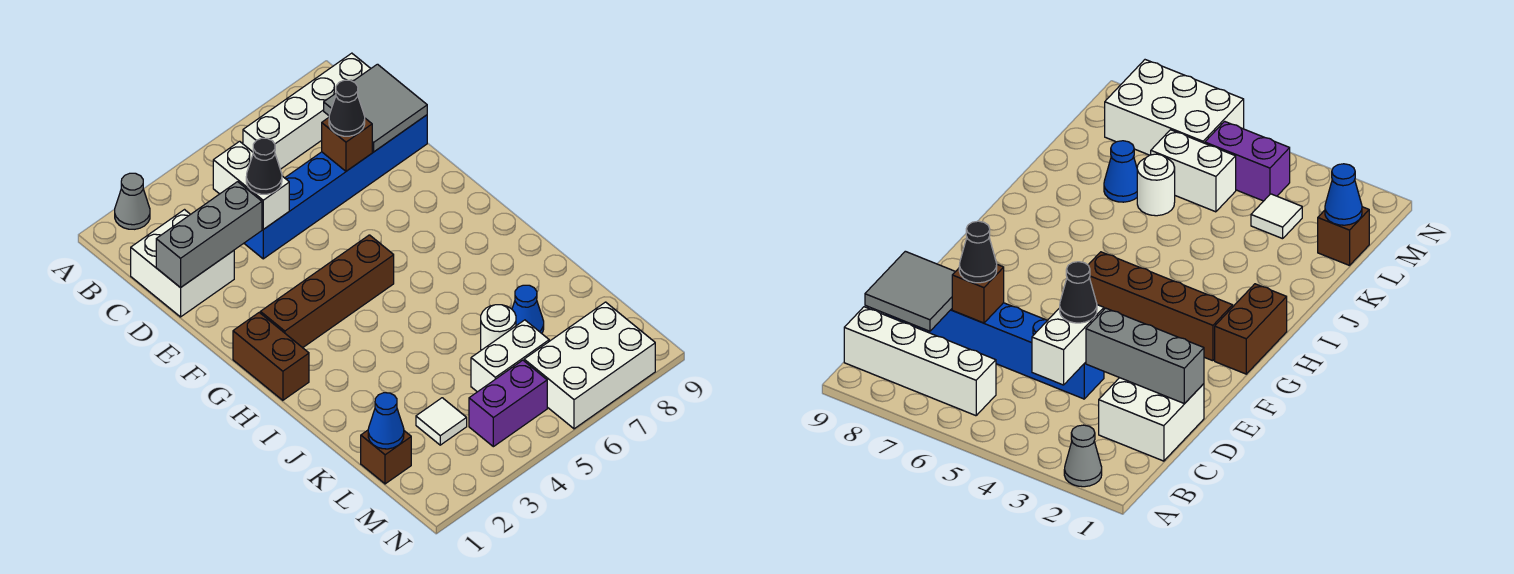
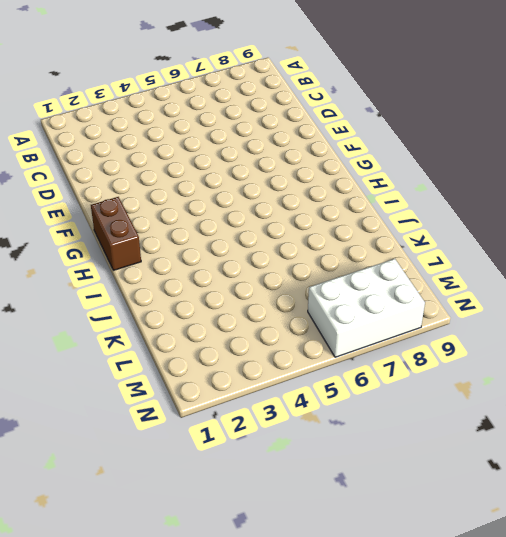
none -> grey cone A2 level 1
none -> white brick B6:B9 level 1
none -> white brick C1:D2 level 1

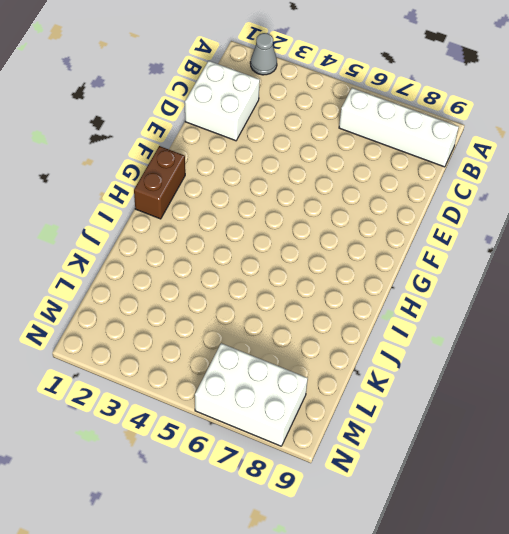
none -> blue brick D4:D9 level 1
none -> brown brick G2:G5 level 1
none -> white round brick K6 level 1

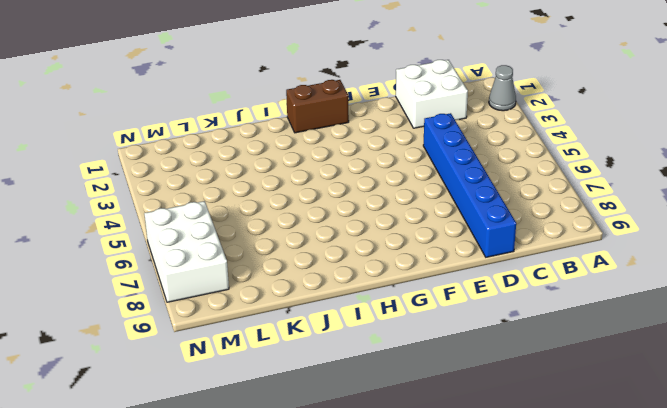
none -> white brick B6:B9 level 1
none -> brown brick G2:G5 level 1
none -> white round brick K6 level 1

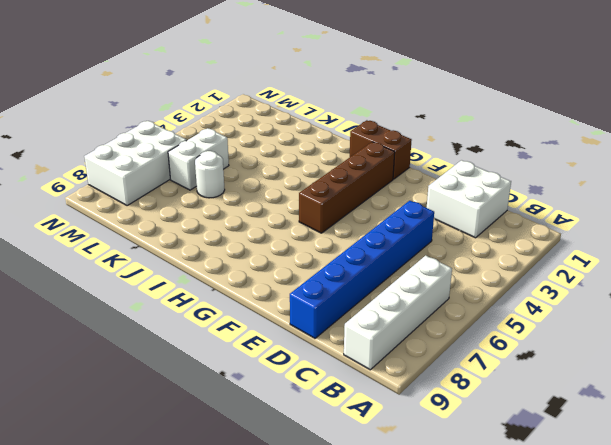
none -> grey cone A2 level 1
none -> blue cone K7 level 1
none -> brown brick L1 level 1

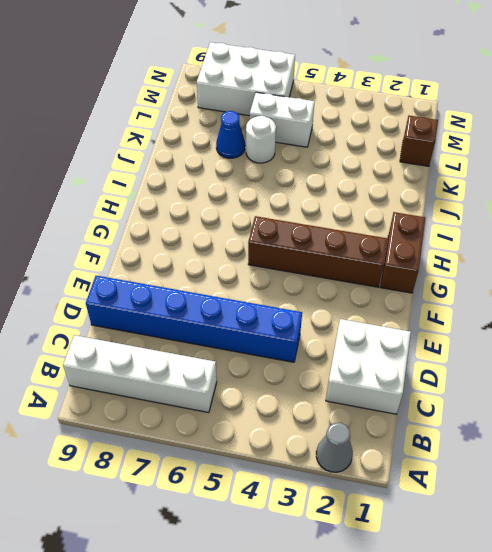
none -> white tile L3 level 1
none -> purple brick M4:M5 level 1
none -> white brick C4:D4 level 2

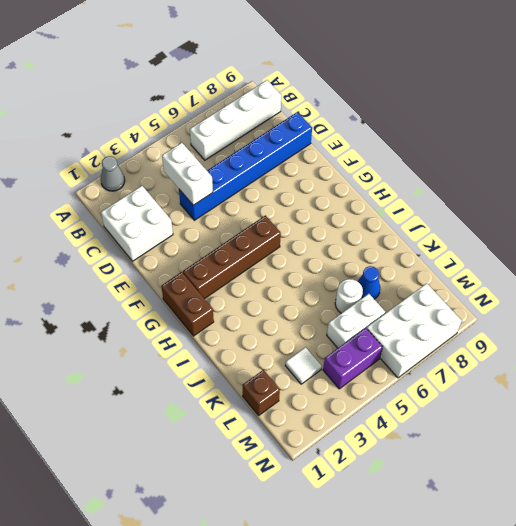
none -> grey tile C8:D9 level 2
none -> grey brick D1:D3 level 2
none -> brown brick D7 level 2

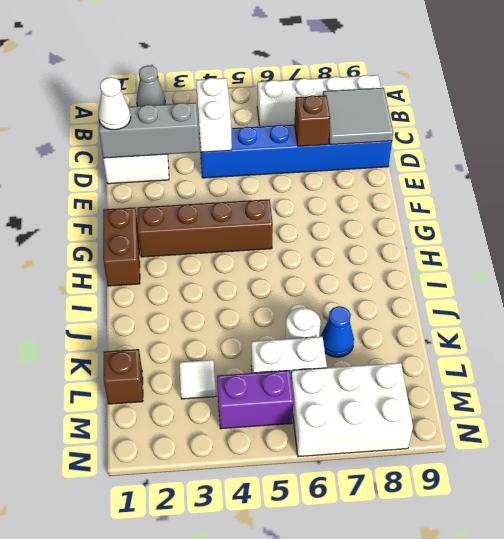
white cone D1 level 3 -> none
none -> blue cone L1 level 2
none -> black cone D4 level 3
none -> black cone D7 level 3

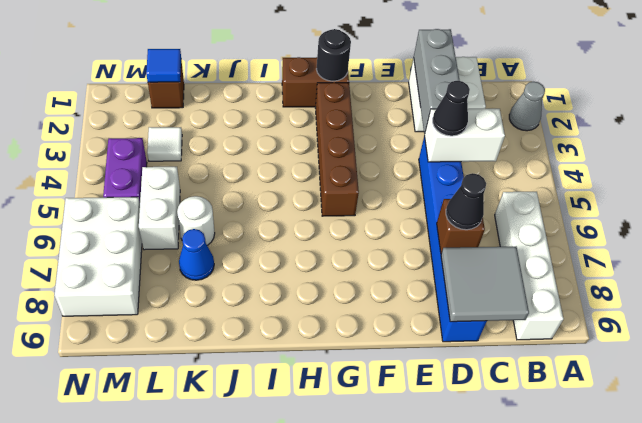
black round brick G1 level 2 -> none
blue tile L1 level 2 -> blue cone L1 level 2

